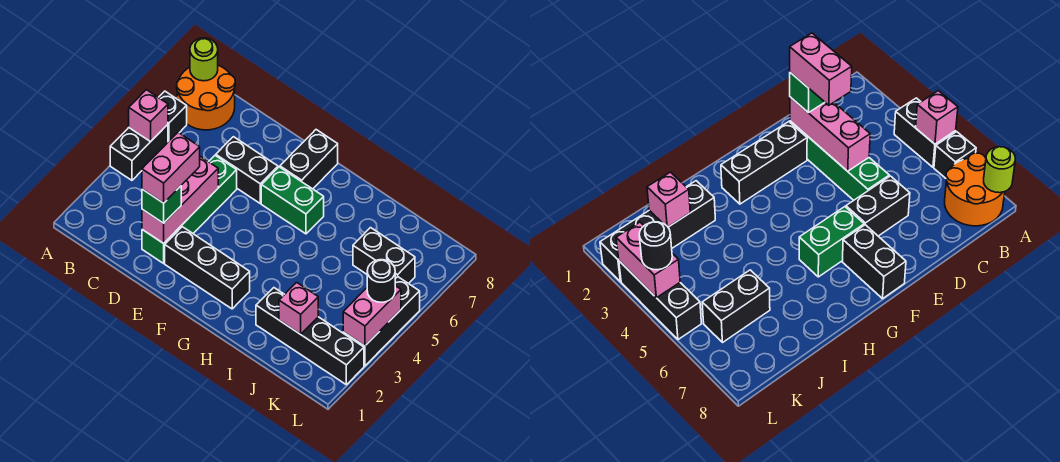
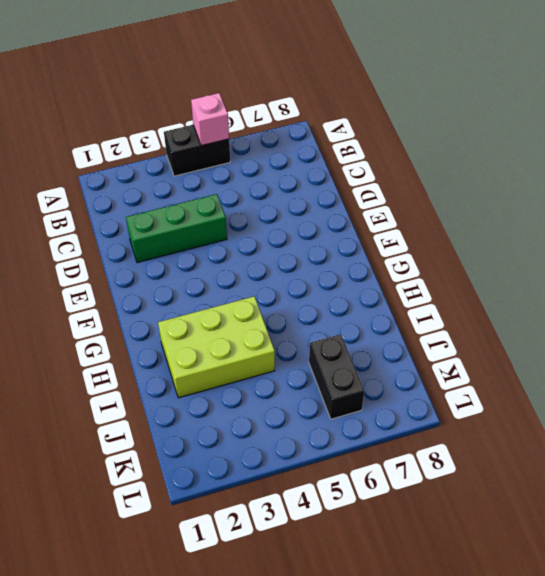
green brick D2:D4 level 1 -> green brick D2:D5 level 1
lime brick H2:I4 level 1 -> black brick I2:L2 level 1
none -> black brick A6 level 1
none -> orange round brick A7:B8 level 1
none -> black brick D6:E6 level 1

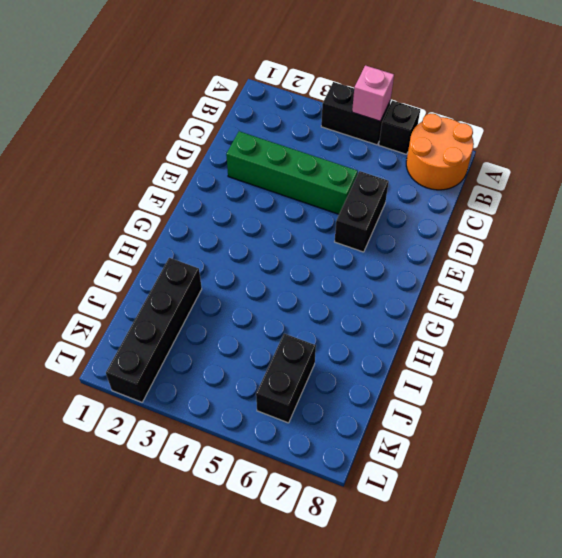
none -> black brick E2:G2 level 1
none -> green brick F6:G6 level 1
none -> black brick F7:F8 level 1

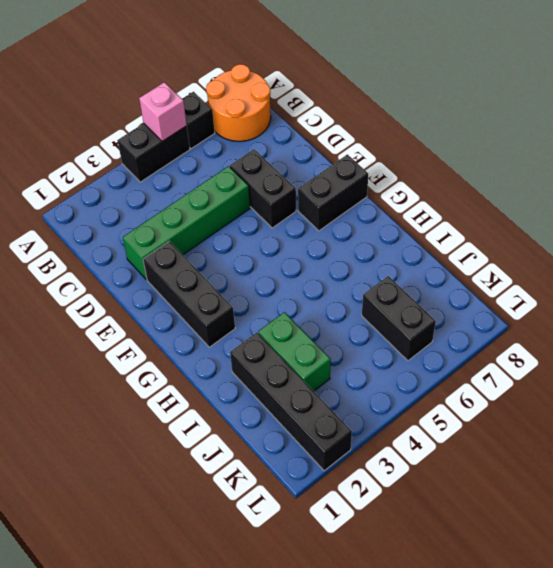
green brick I3:J3 level 1 -> green brick F6:G6 level 1
none -> black brick L3:L5 level 1
none -> lime round brick A8 level 2
none -> pink brick D2:D4 level 2

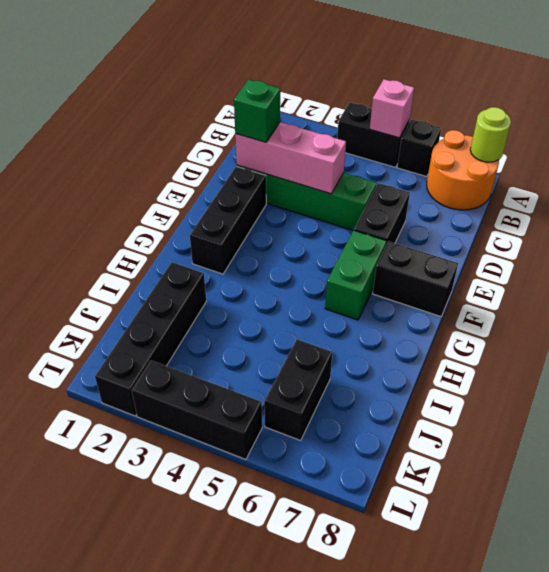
none -> pink brick J2 level 2
none -> pink brick L3:L4 level 2
none -> black round brick L4 level 3

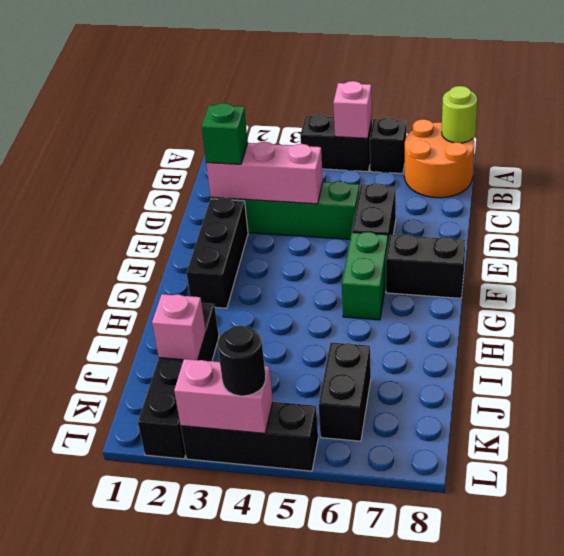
none -> pink brick D2:D3 level 4

